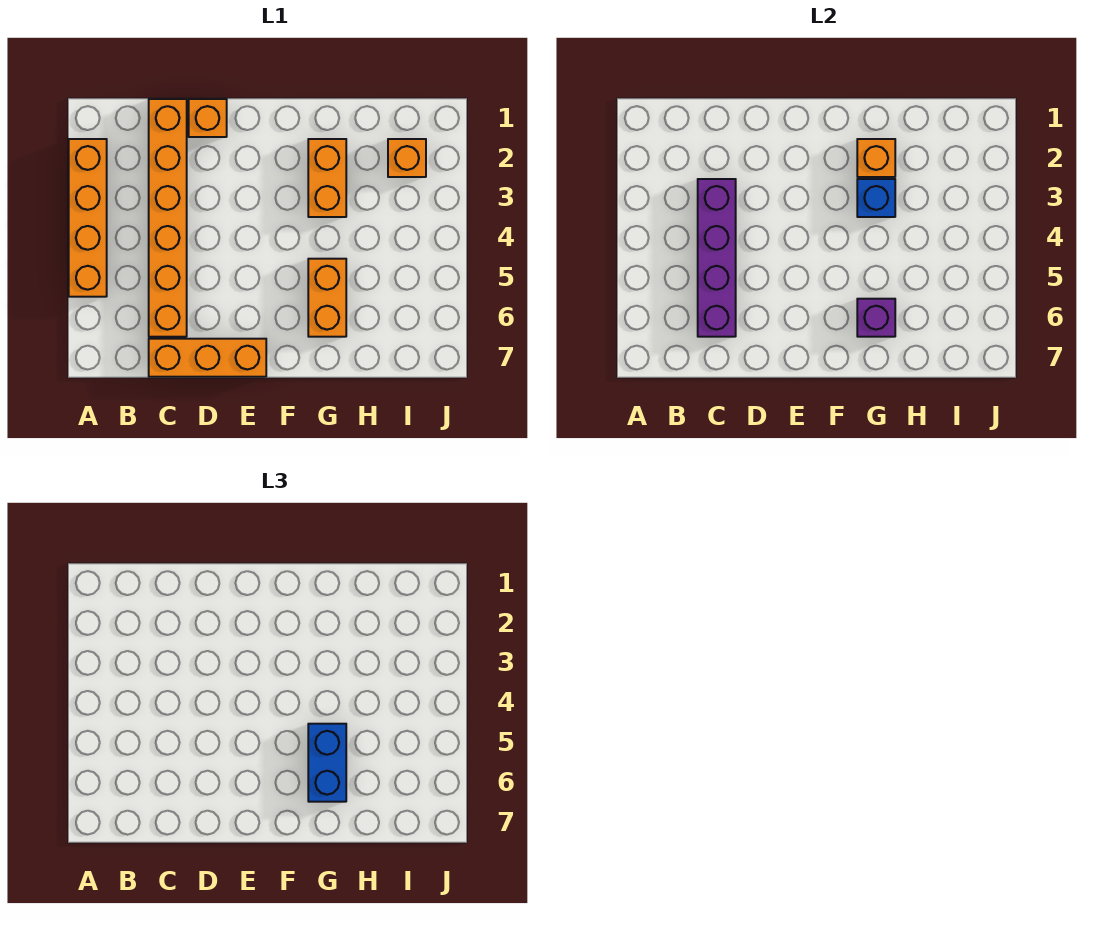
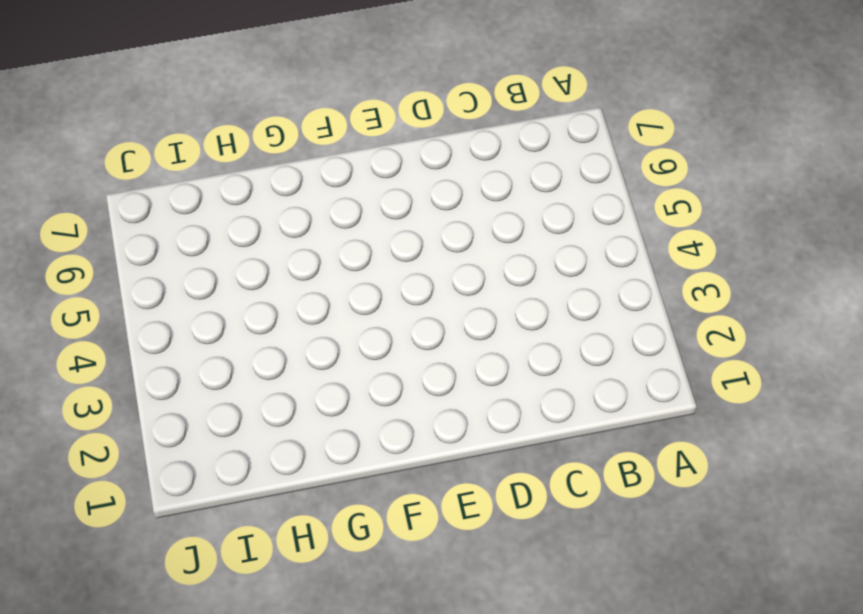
none -> orange brick A2:A5 level 1
none -> orange brick C1:C6 level 1
none -> orange brick C7:E7 level 1

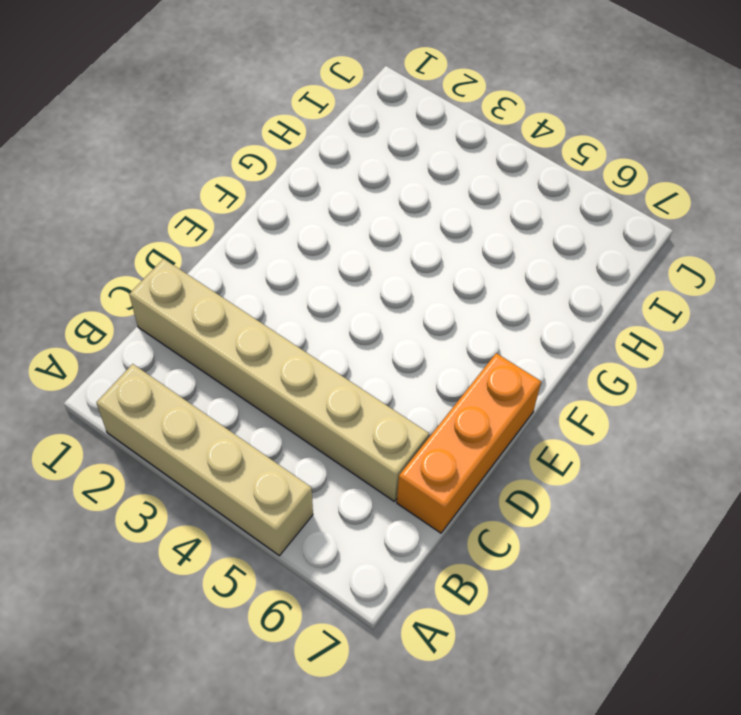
tan brick A2:A5 level 1 -> orange brick A2:A5 level 1
tan brick C1:C6 level 1 -> orange brick C1:C6 level 1
none -> orange brick D1 level 1
none -> orange brick G2:G3 level 1
none -> orange brick G5:G6 level 1

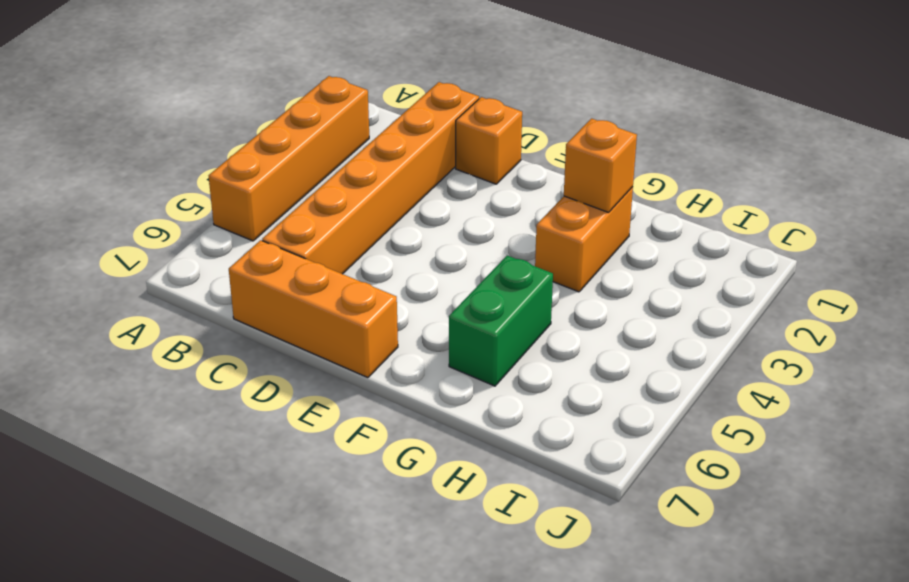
green brick G5:G6 level 1 -> orange brick G5:G6 level 1
none -> orange brick I2 level 1
none -> purple brick C3:C6 level 2
none -> blue brick G3 level 2

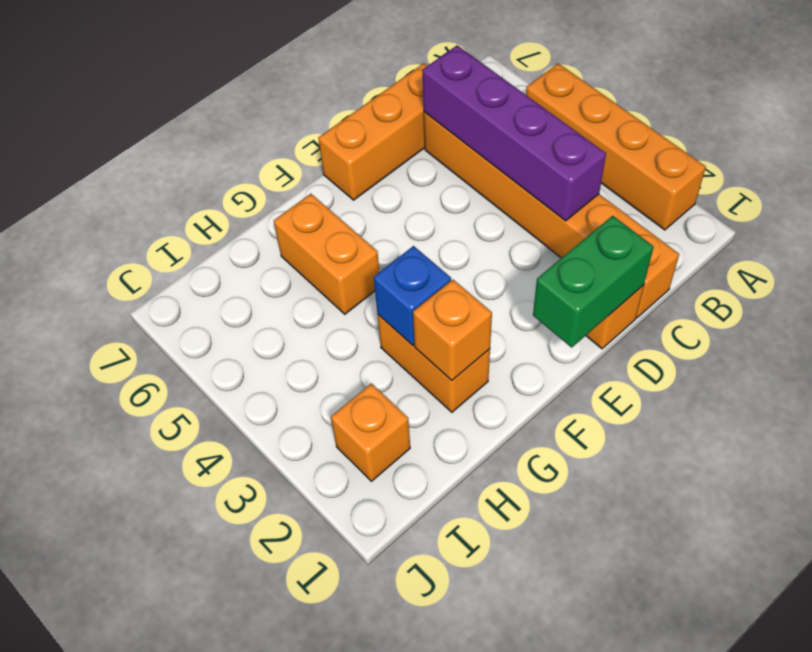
green brick D1:E1 level 2 -> none
none -> purple brick G6 level 2
none -> blue brick G5:G6 level 3

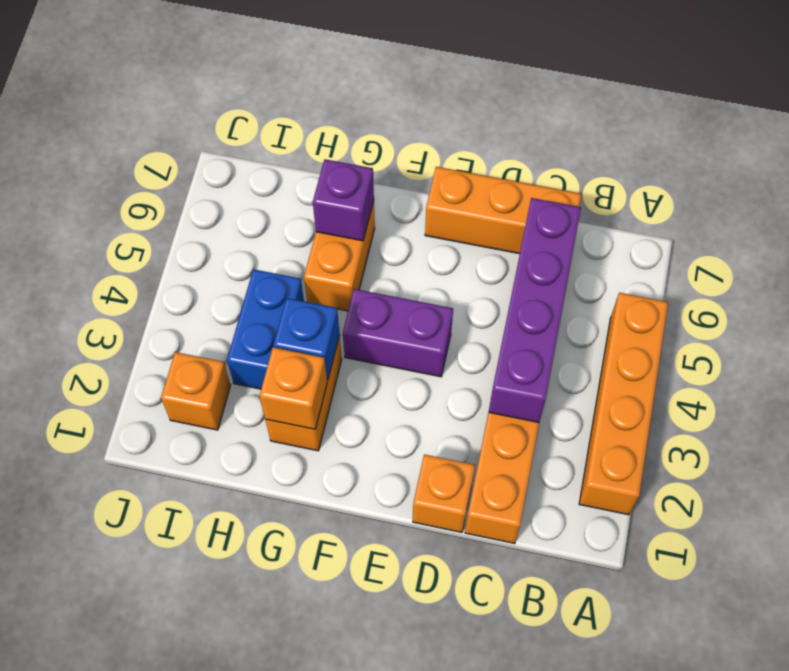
purple brick E4:F4 level 1 -> none
blue brick H3:H4 level 1 -> blue brick G5:G6 level 3

